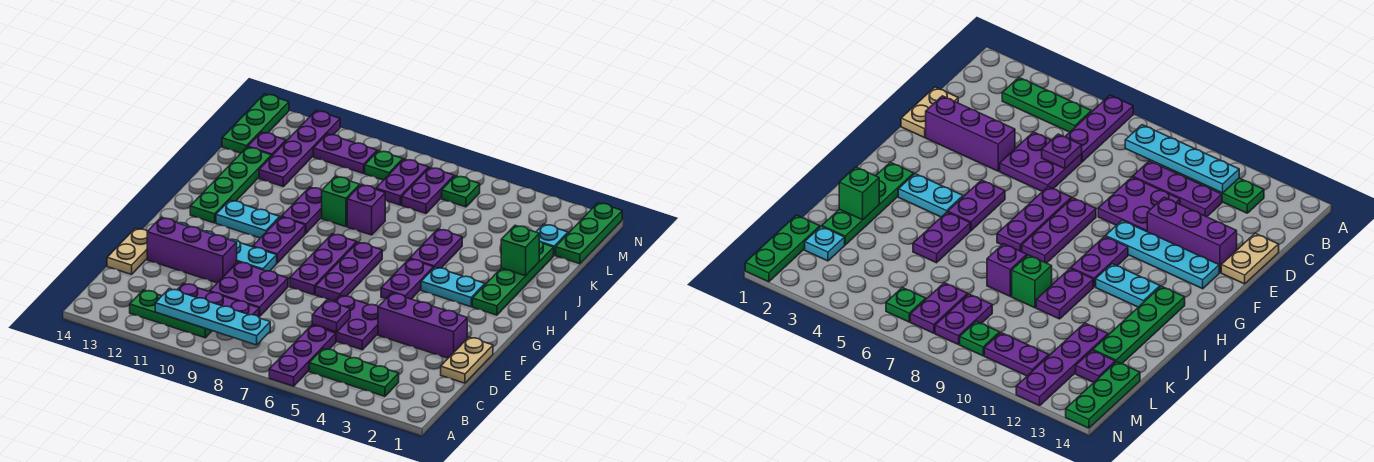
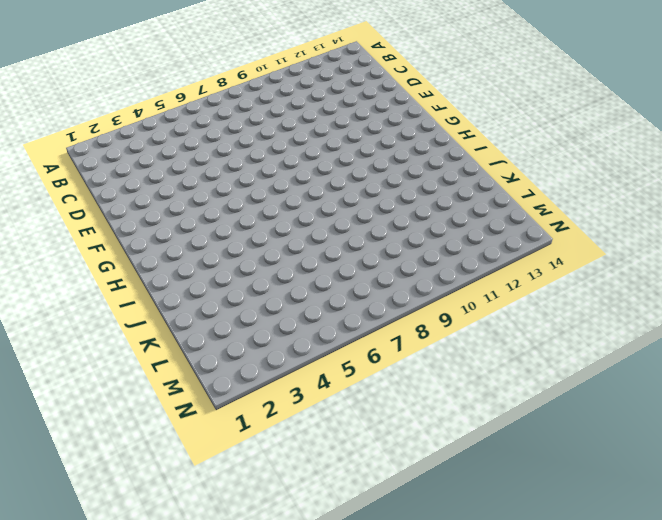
none -> purple plate A6:C6 level 1
none -> green plate B3:B5 level 1
none -> green plate B10:B12 level 1
none -> purple plate C9:C11 level 1

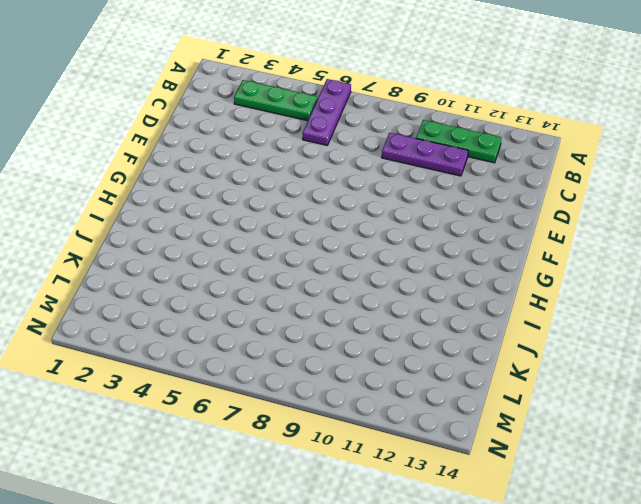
none -> tan plate D1:E1 level 1
none -> purple plate D5:E6 level 1
none -> purple plate D9:E10 level 1
none -> tan plate D14:E14 level 1

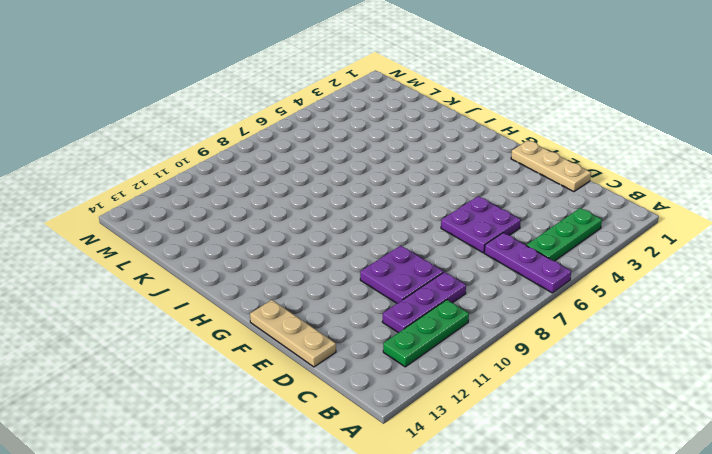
tan plate D1:F1 level 1 -> tan plate D1:E1 level 1
tan plate D14:F14 level 1 -> tan plate D14:E14 level 1
none -> purple brick E2:E4 level 1
none -> purple brick E11:E13 level 1
none -> purple plate F7:H7 level 1
none -> purple plate F8:H8 level 1

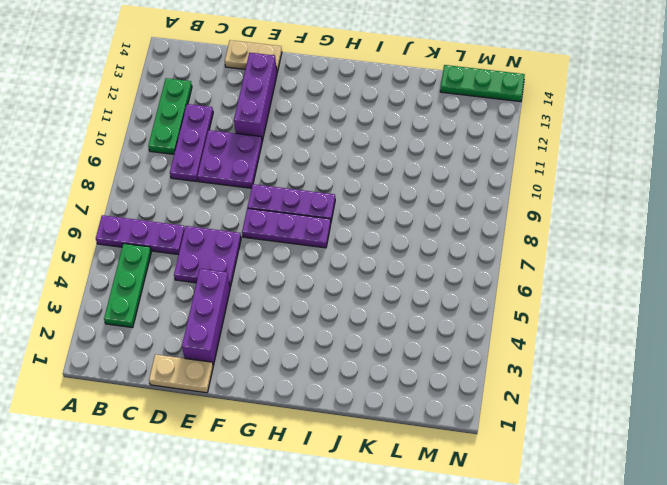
none -> cyan plate F10:F13 level 1
none -> purple plate G5:H5 level 1
none -> purple plate G10:H10 level 1
none -> green plate H2:K2 level 1

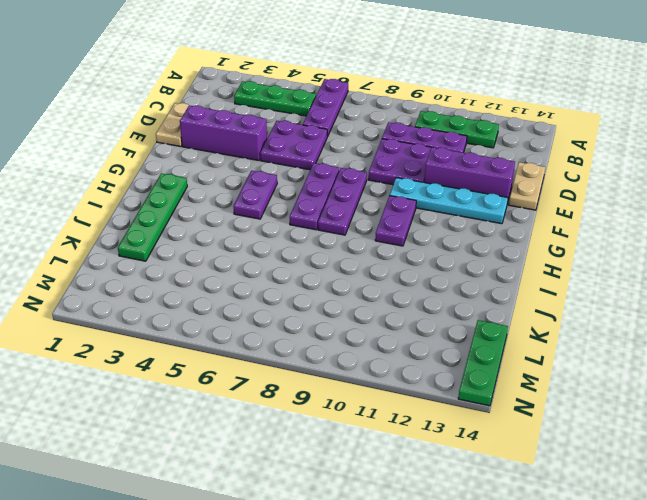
none -> cyan plate H3:H4 level 1
none -> cyan plate H11:H12 level 1
none -> green plate H13:K13 level 1
none -> purple plate I5:J5 level 1

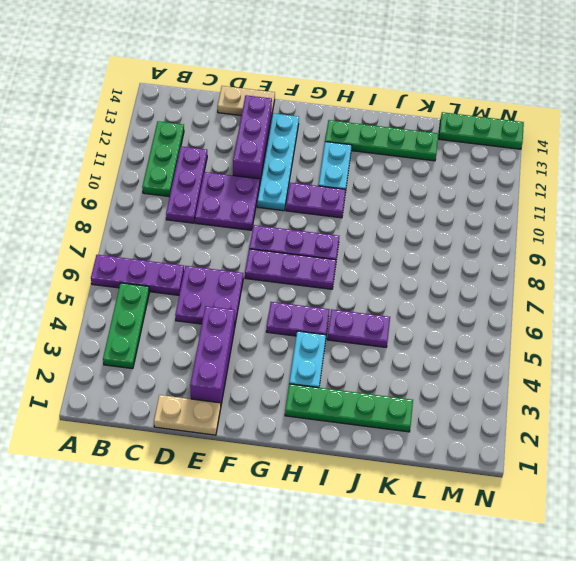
none -> purple plate I10:J10 level 1
none -> purple brick J8 level 1
none -> green brick J9 level 1
none -> purple plate K12:N12 level 1

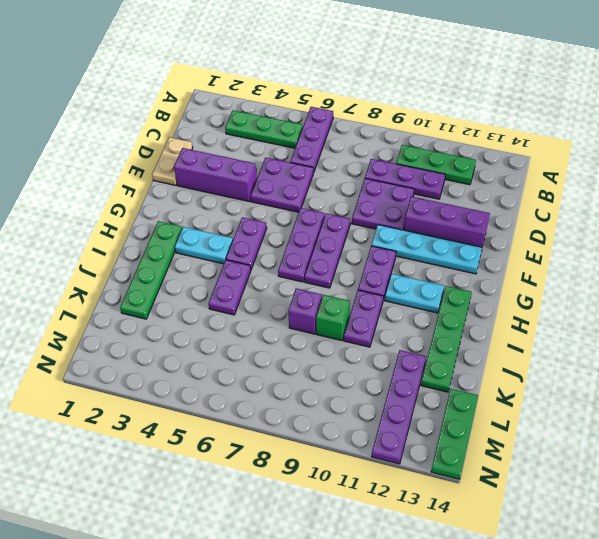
none -> tan plate D14:E14 level 1
none -> green plate L1:N1 level 1
none -> cyan plate L2 level 1
none -> purple plate L7:M7 level 1

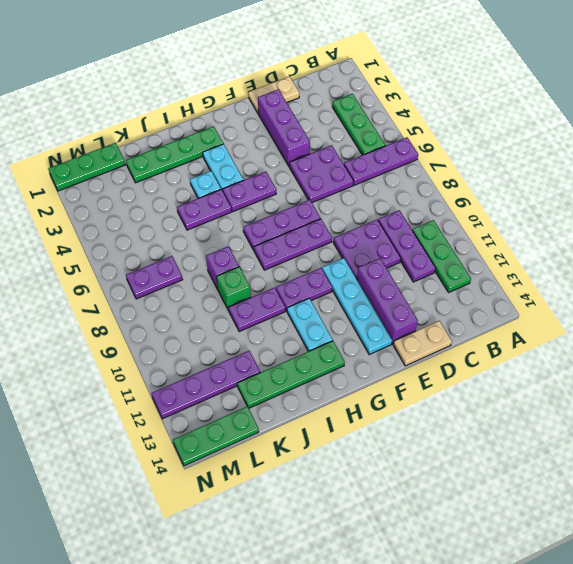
cyan plate I4 level 1 -> cyan plate L2 level 1
none -> purple plate L8:M8 level 1
none -> purple plate L13 level 1
none -> green plate M6 level 1
none -> green plate M9 level 1

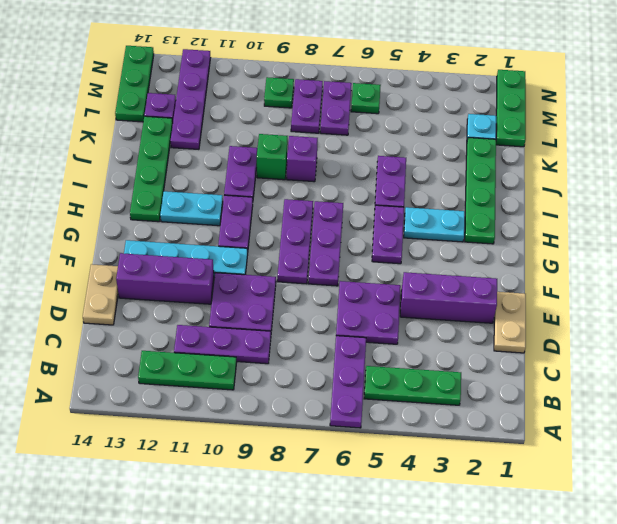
none -> purple plate M10:M11 level 1
none -> cyan plate B8:B11 level 2
none -> purple plate D6 level 2
none -> green brick J2 level 2

